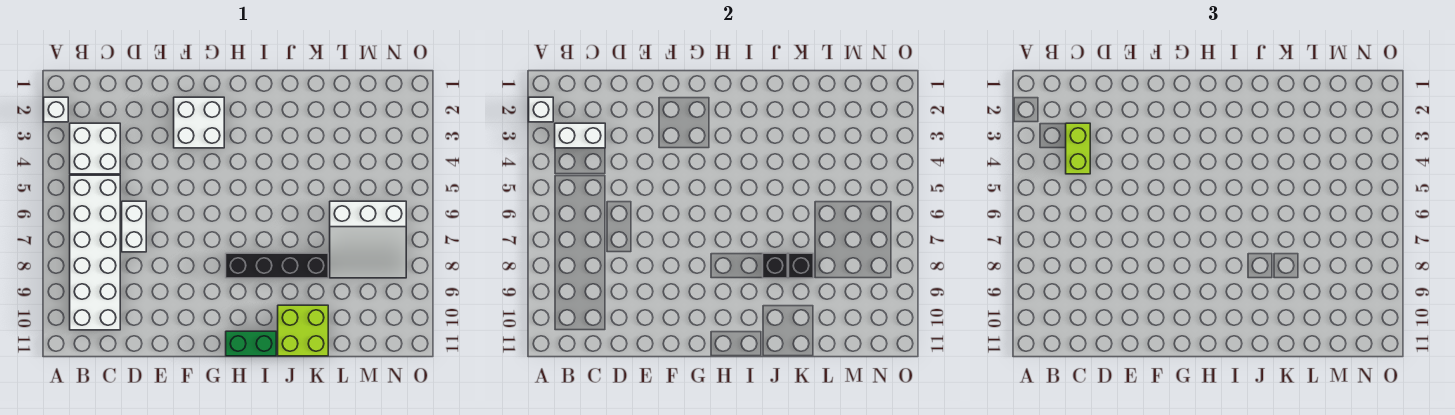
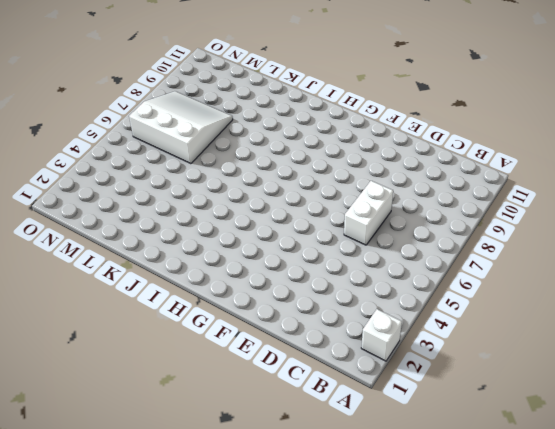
none -> white brick B3:C4 level 1
none -> white brick B5:C10 level 1
none -> white brick F2:G3 level 1

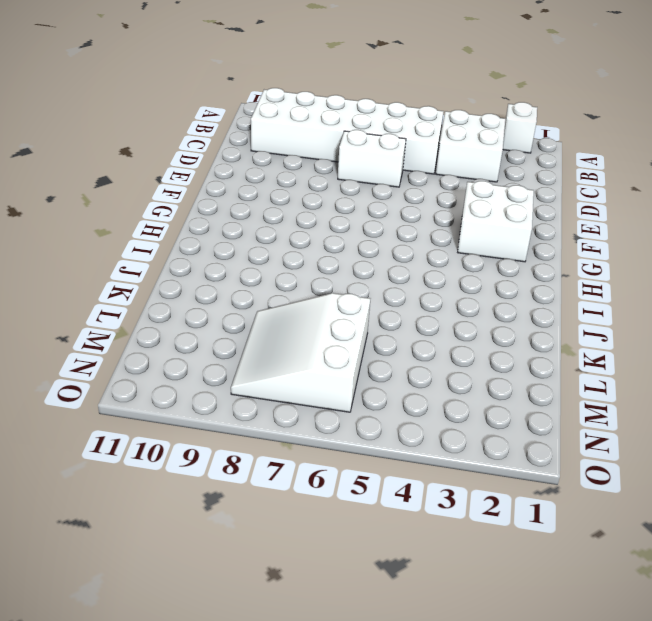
none -> black brick H8:K8 level 1
none -> green brick H11:I11 level 1
none -> lime brick J10:K11 level 1

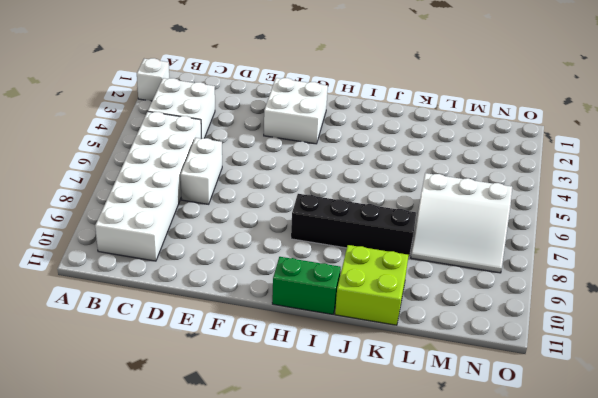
none -> white brick A2 level 2
none -> white brick B3:C3 level 2
none -> black brick J8 level 2

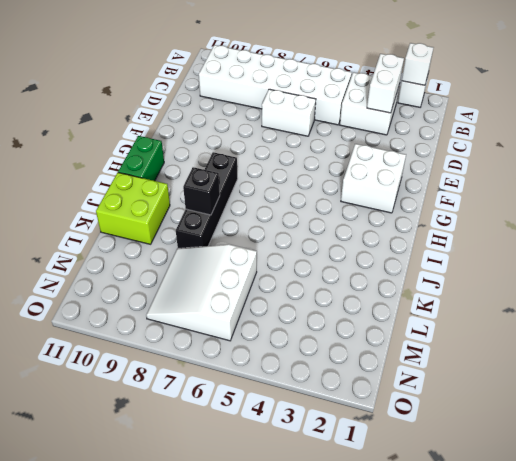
none -> black brick K8 level 2
none -> lime brick C3:C4 level 3

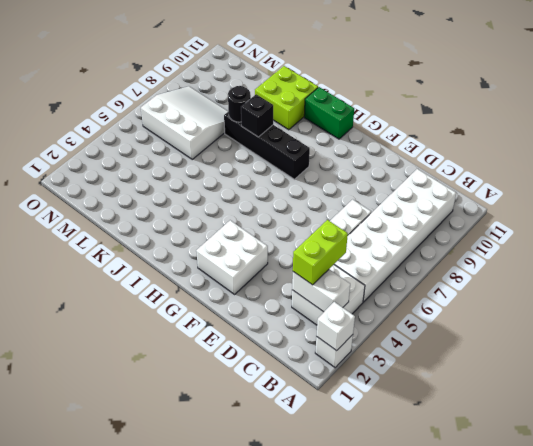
black round brick K8 level 2 -> black brick K8 level 2

